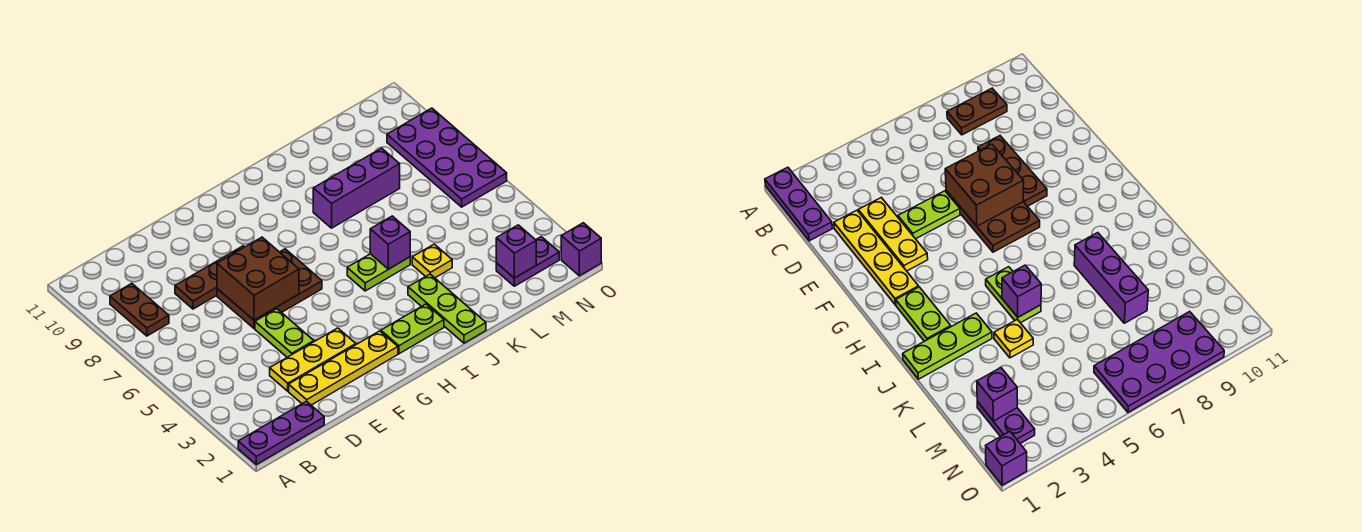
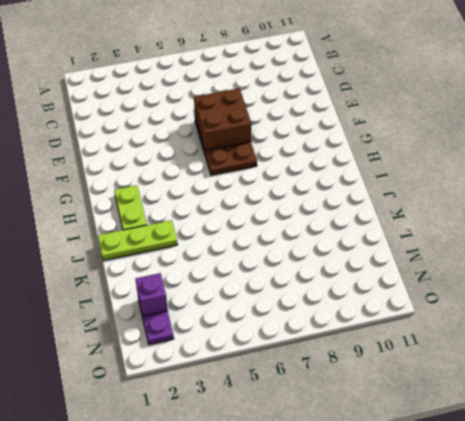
none -> purple plate A1:C1 level 1
none -> brown plate B8:B9 level 1
none -> yellow plate D2:G2 level 1

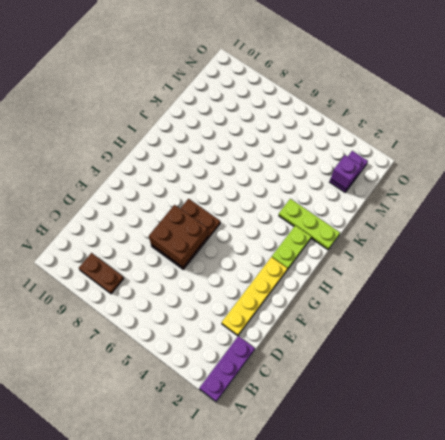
none -> yellow plate D3:F3 level 1
none -> brown plate D8:F8 level 1
none -> lime plate E4:E5 level 1

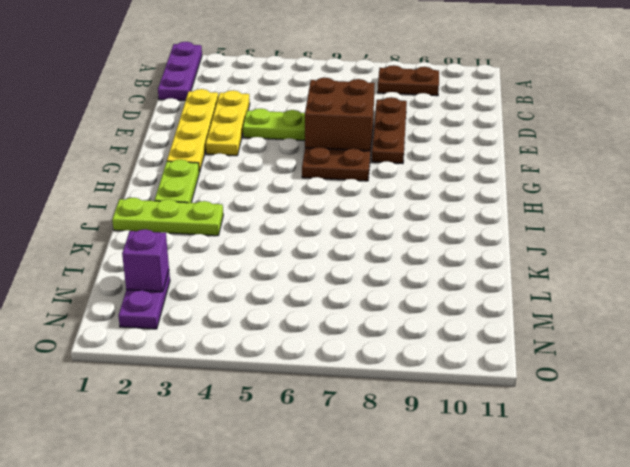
none -> lime plate I5:J5 level 1
none -> purple brick J8:L8 level 1
none -> yellow plate K4 level 1

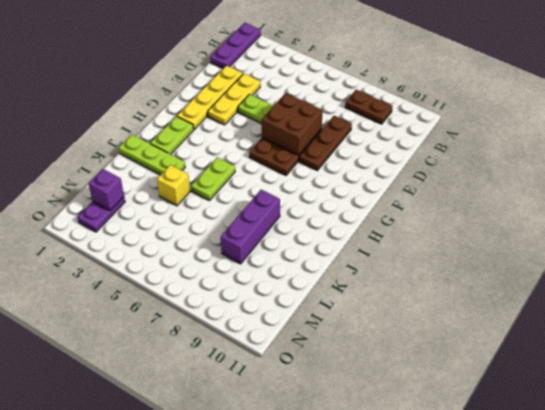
yellow brick K4 level 1 -> yellow plate K4 level 1
none -> purple plate N6:O9 level 1
none -> purple brick O1 level 1
none -> purple brick J5 level 2

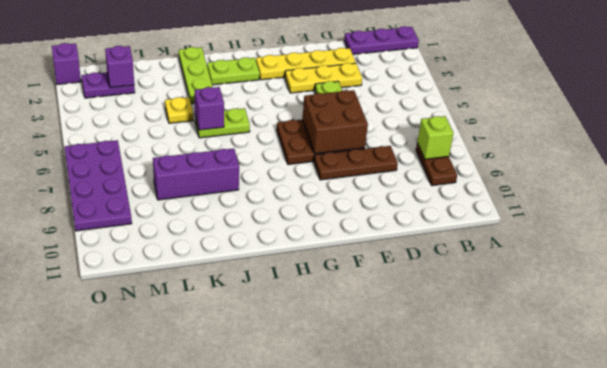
lime brick B8 level 2 -> none

